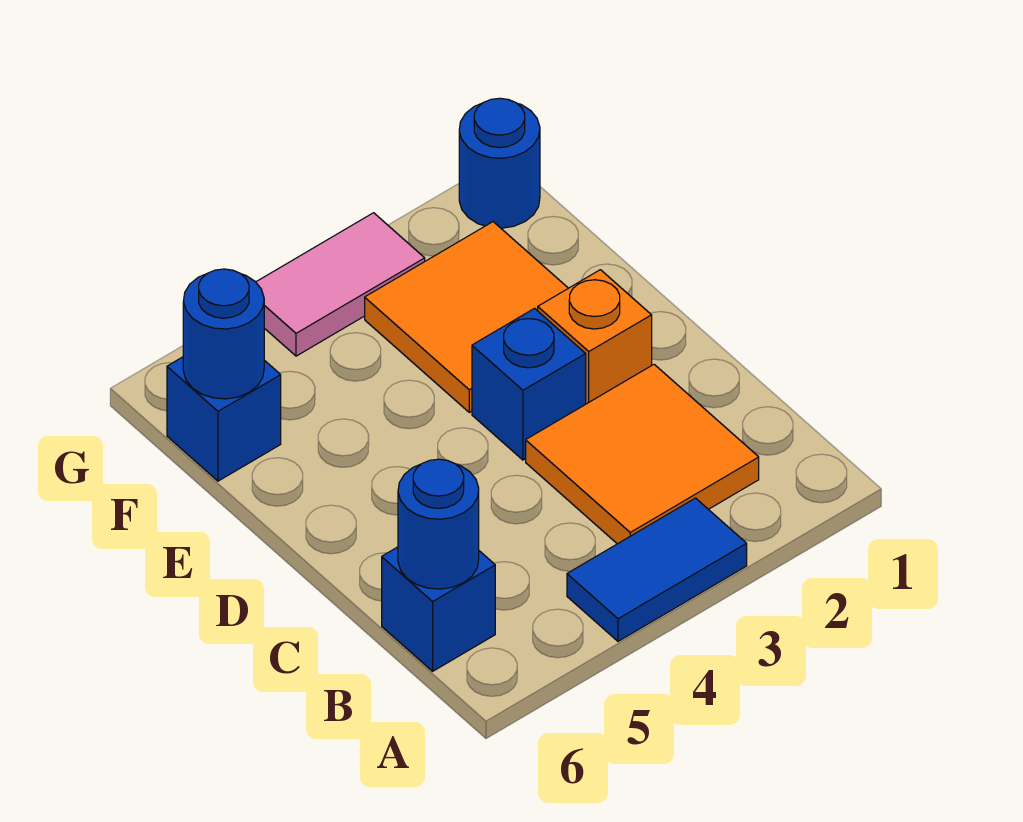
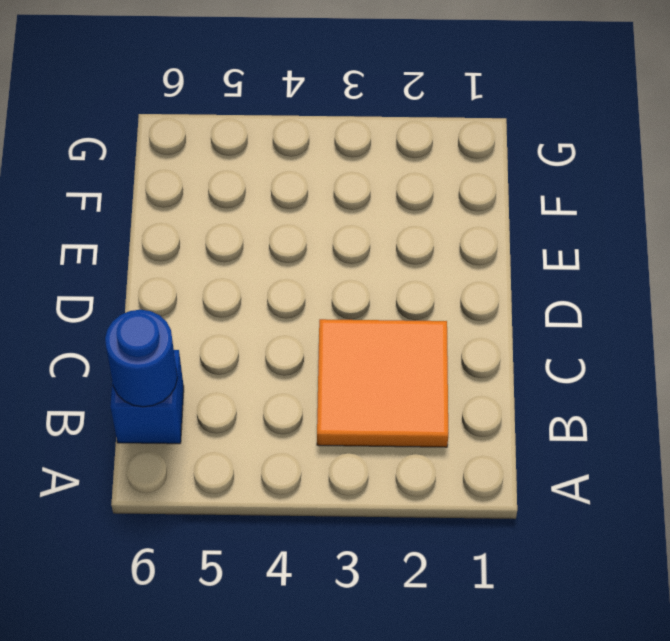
none -> blue tile A3:A4 level 1
none -> orange brick D2 level 1

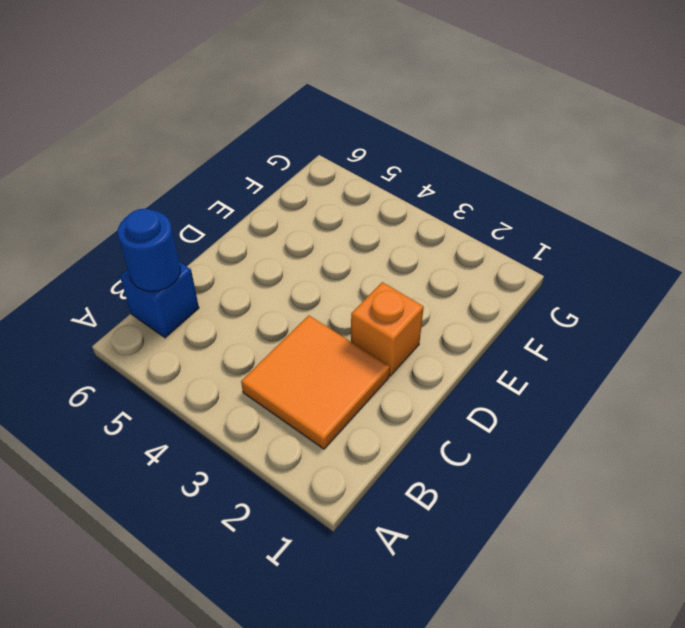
none -> blue tile A3:A4 level 1
none -> blue brick D3 level 1

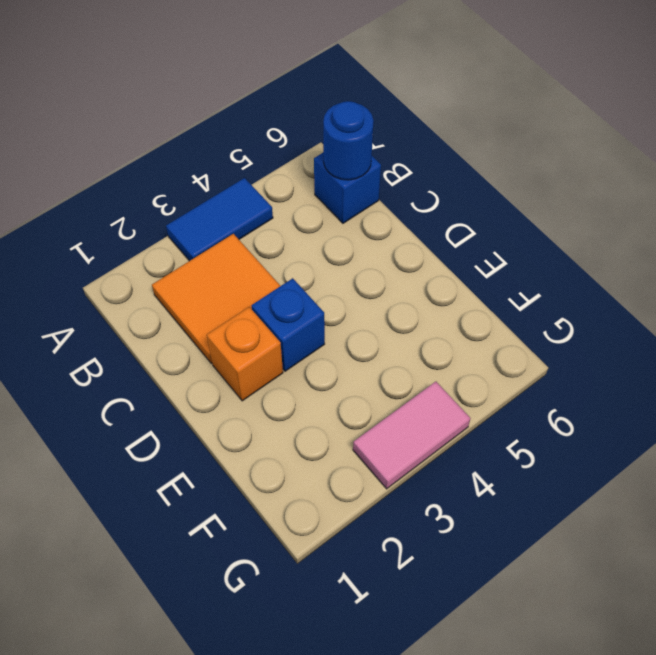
none -> orange tile E2:F3 level 1
none -> blue brick F6 level 1

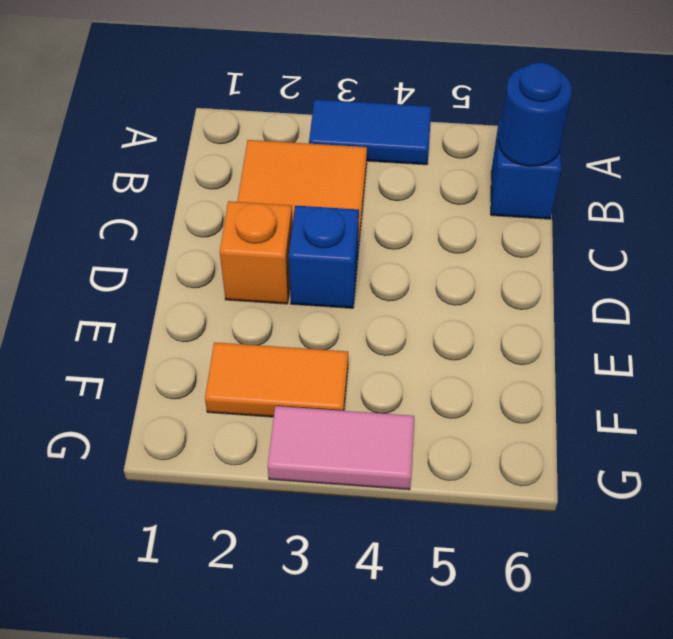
orange tile F2:F3 level 1 -> orange tile E2:F3 level 1
none -> blue brick F6 level 1
none -> blue round brick G1 level 1

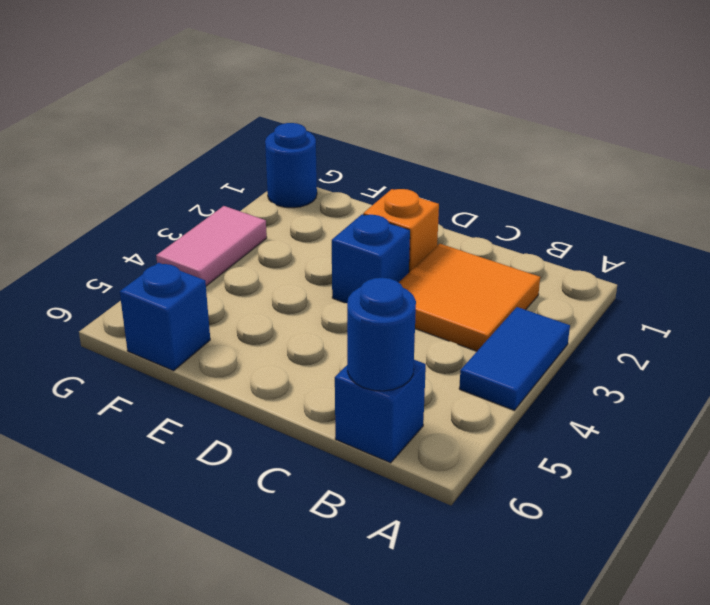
none -> orange tile E2:F3 level 1
none -> blue round brick F6 level 2

